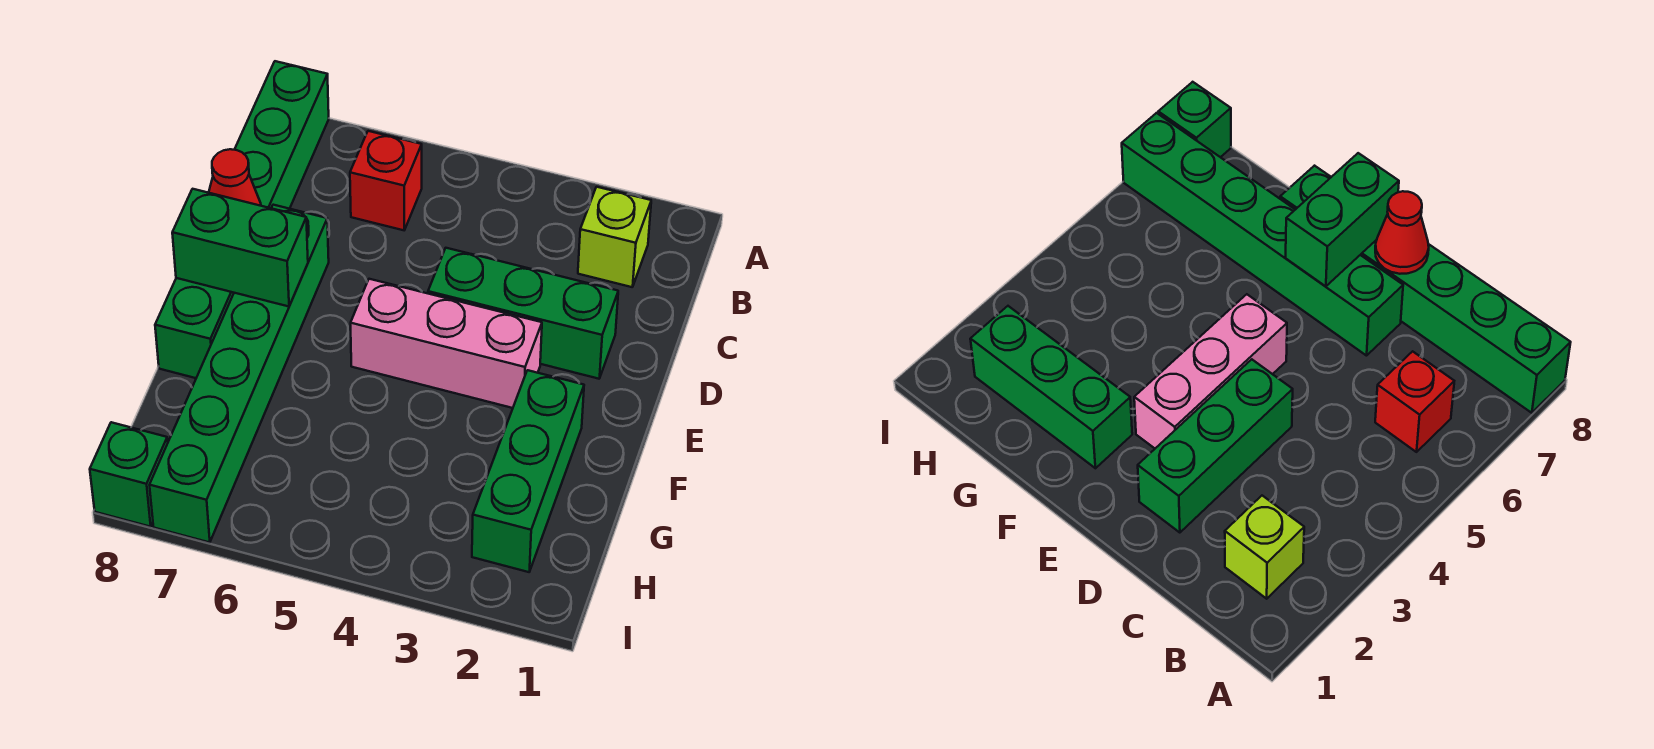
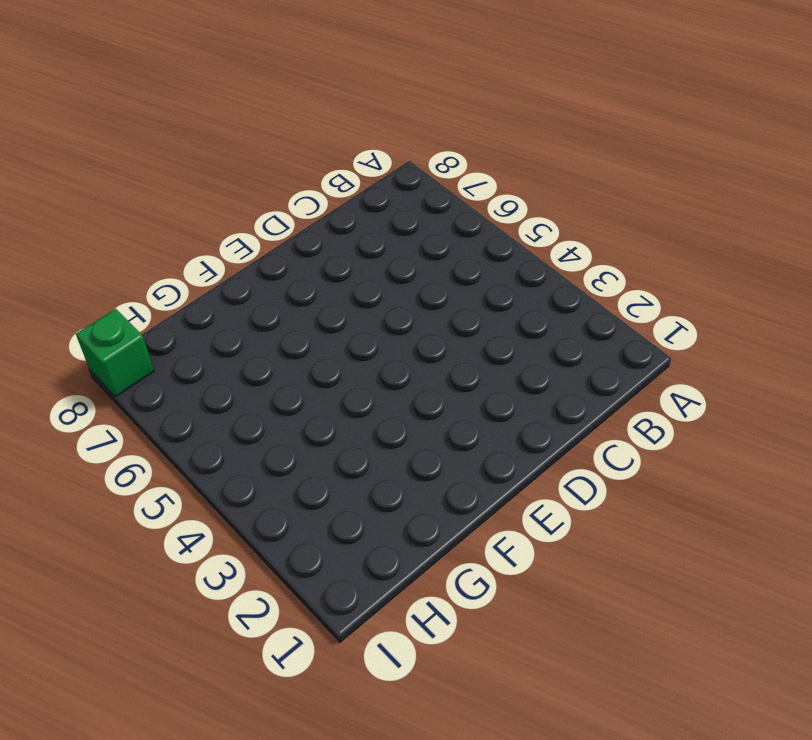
none -> green brick A8:F8 level 1
none -> lime brick B2 level 1

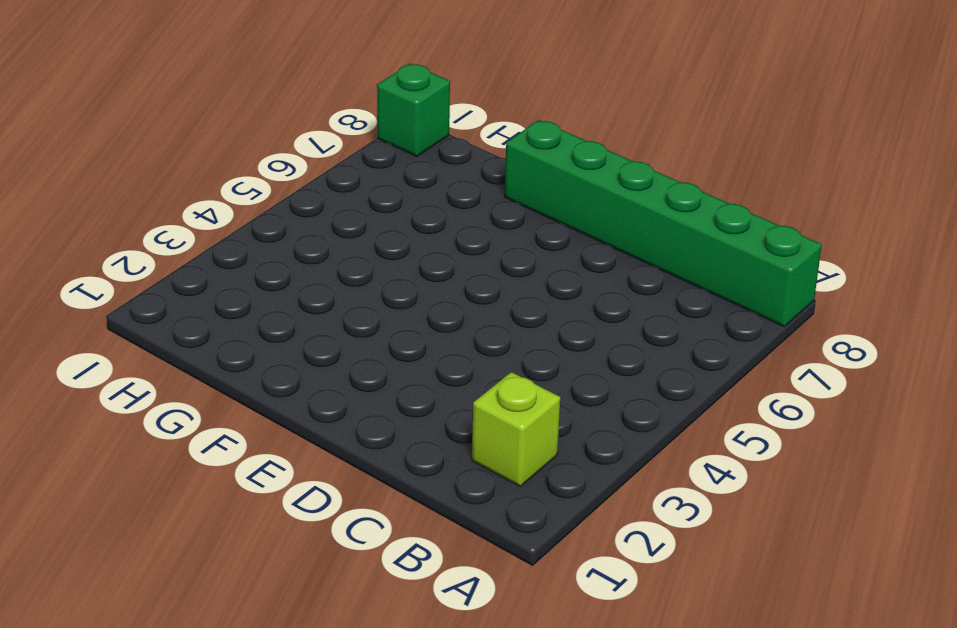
none -> red brick B6 level 1
none -> green brick D2:D4 level 1

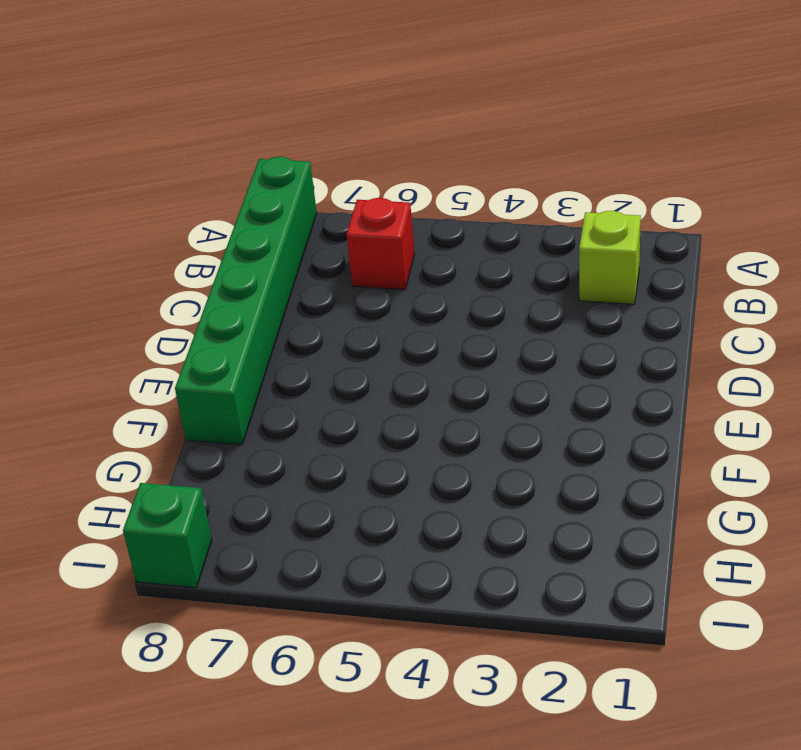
none -> green brick D2:D4 level 1
none -> green brick D7:I7 level 1

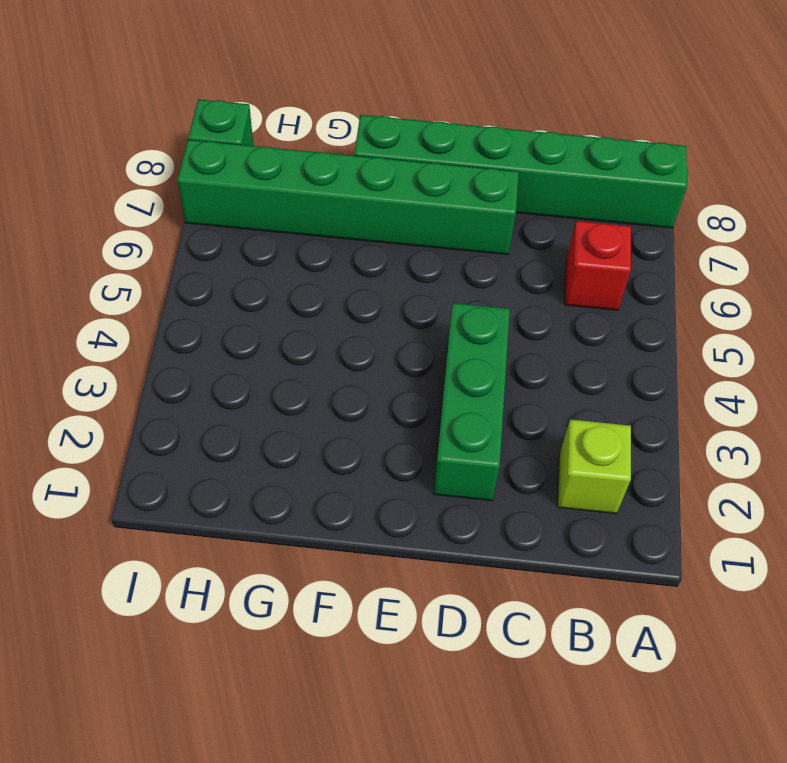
none -> pink brick E3:E5 level 1
none -> green brick F2:H2 level 1

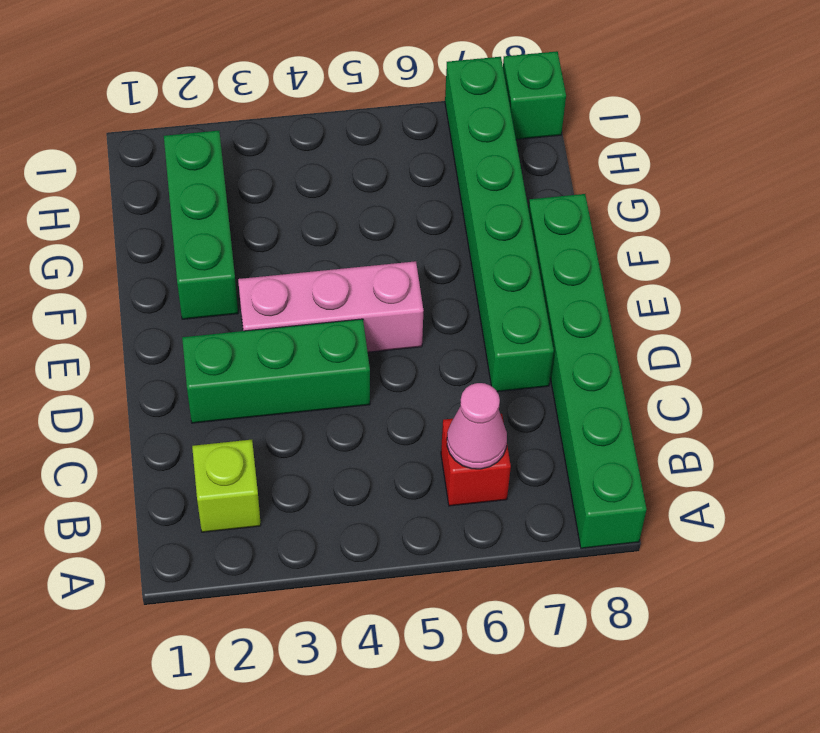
pink cone B6 level 2 -> none
none -> red cone D8 level 2
none -> green brick E7:E8 level 2

